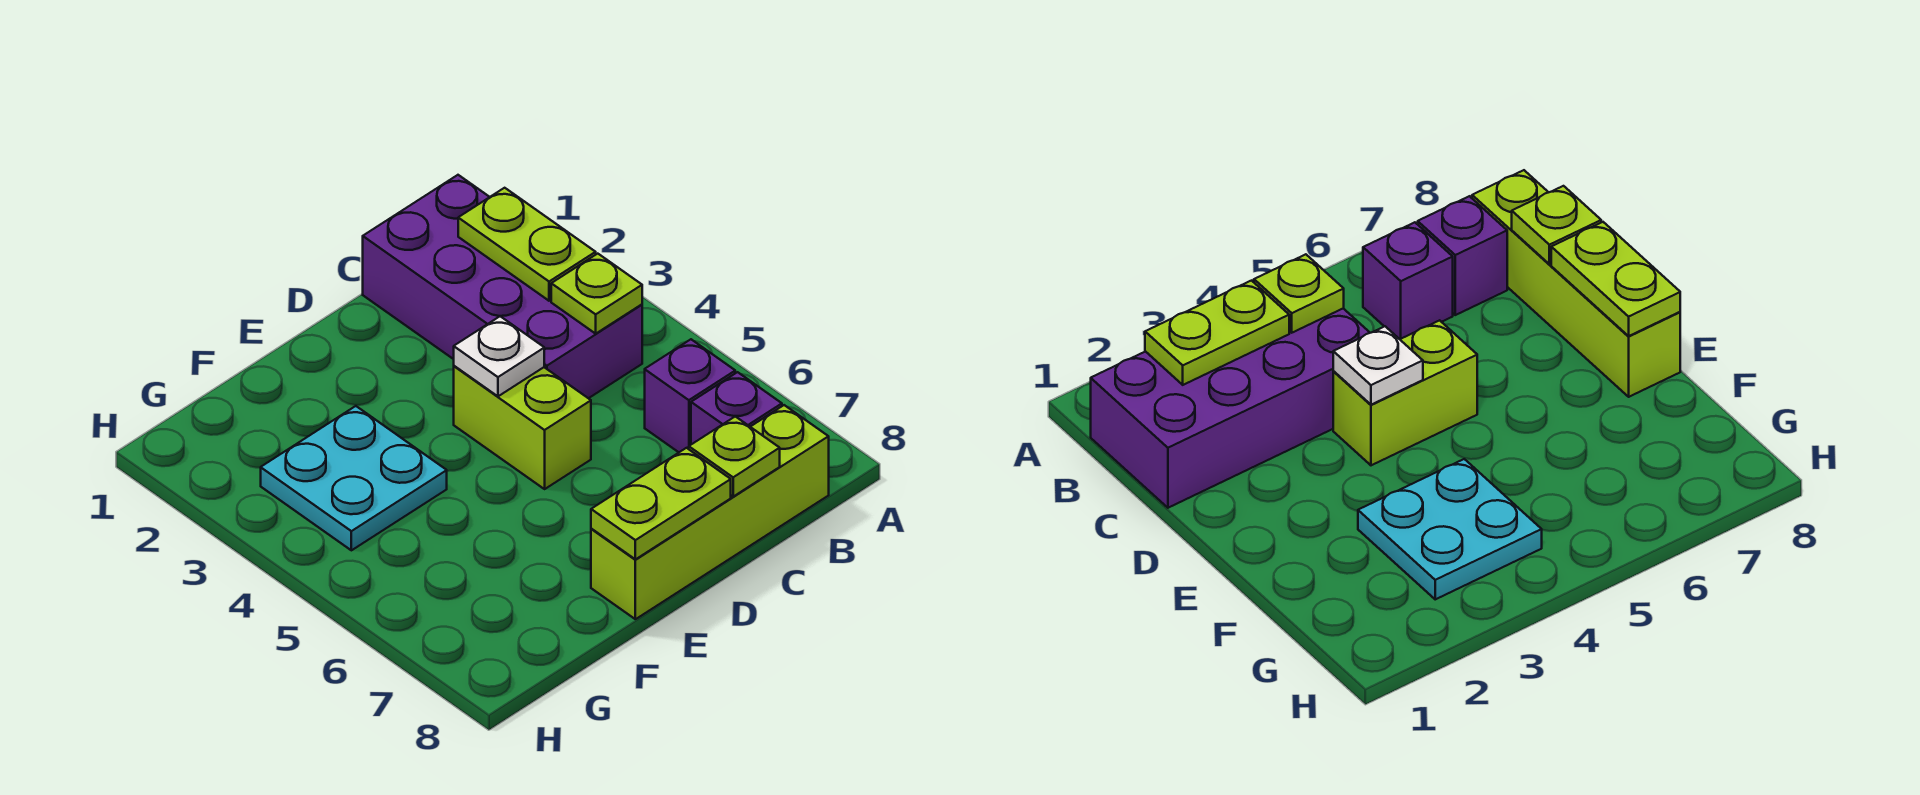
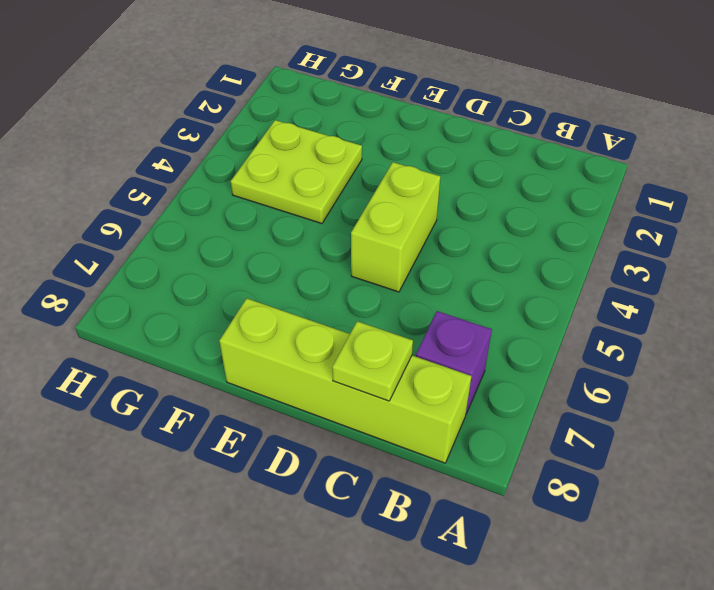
lime plate F3:G4 level 1 -> cyan plate F3:G4 level 1
none -> purple brick B1:C4 level 1
none -> purple brick B6 level 1

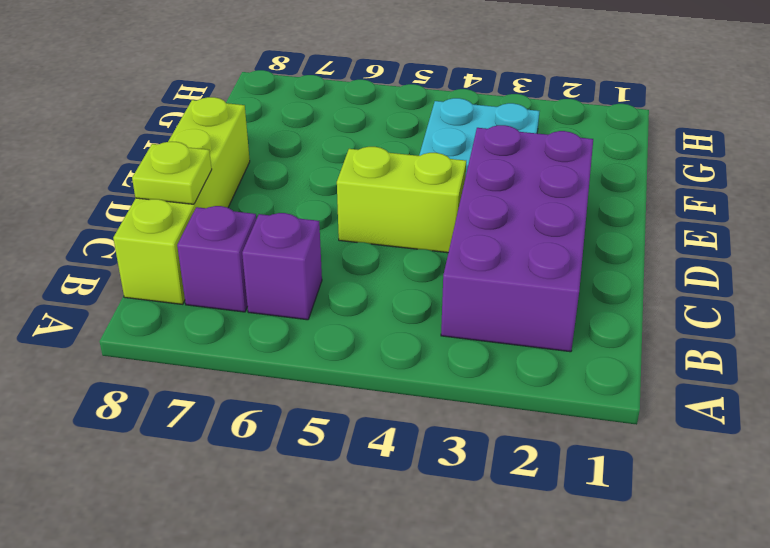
purple brick B2:E3 level 1 -> purple brick B1:C4 level 1
none -> lime plate B2:B3 level 2
none -> lime plate B4 level 2

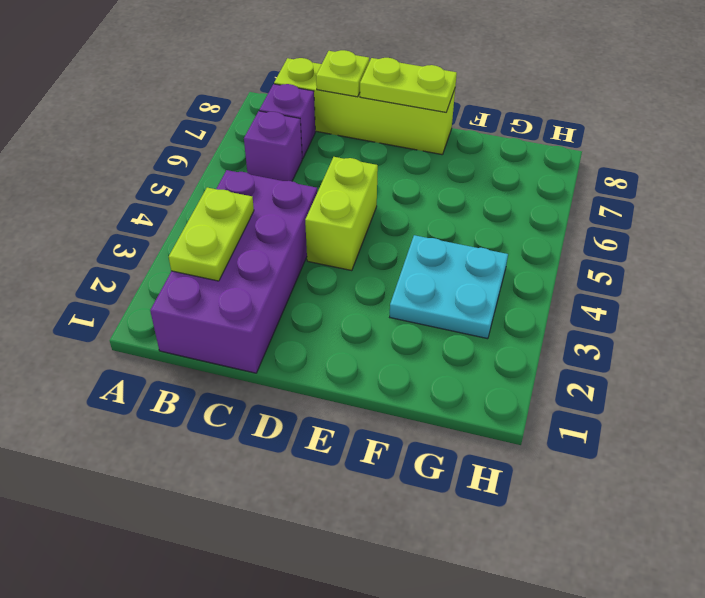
none -> lime plate B4 level 2
none -> white plate D4 level 2

